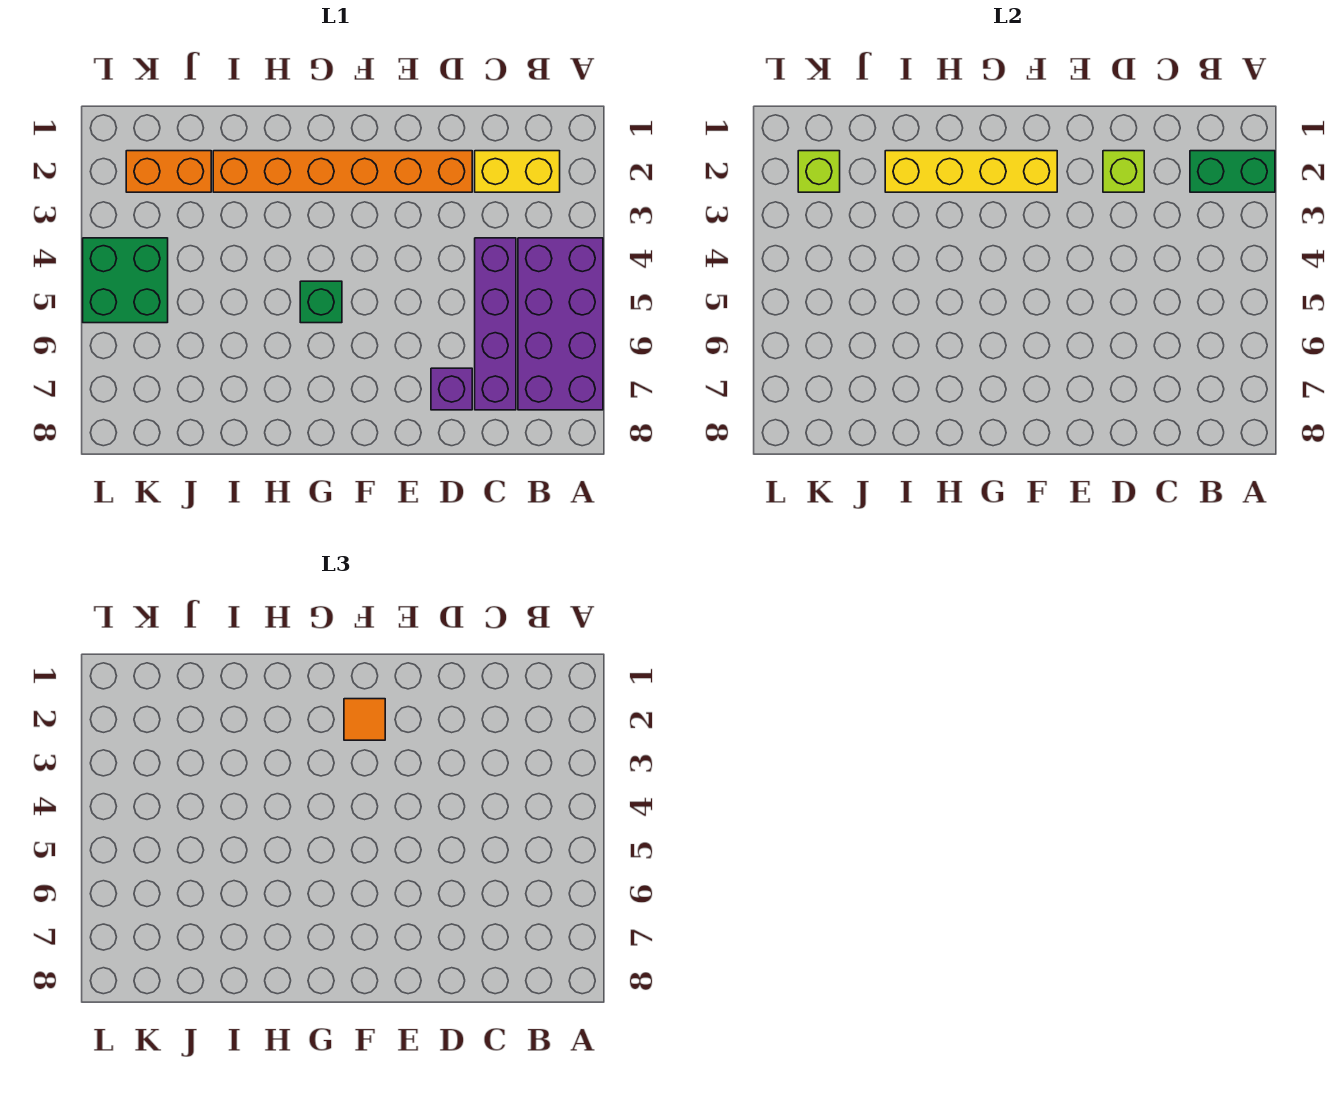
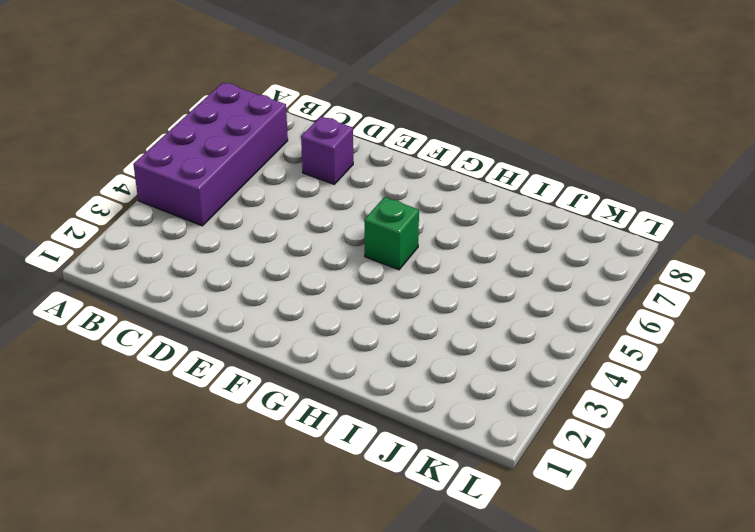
none -> yellow brick B2:C2 level 1
none -> purple brick C4:C7 level 1
none -> orange brick D2:I2 level 1

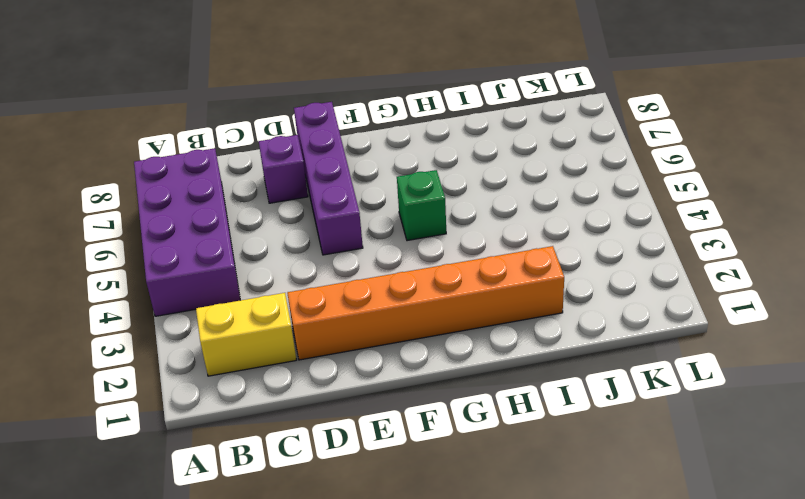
purple brick E5:E8 level 1 -> purple brick C4:C7 level 1
none -> orange brick J2:K2 level 1
none -> green brick K4:L5 level 1
none -> green brick A2:B2 level 2

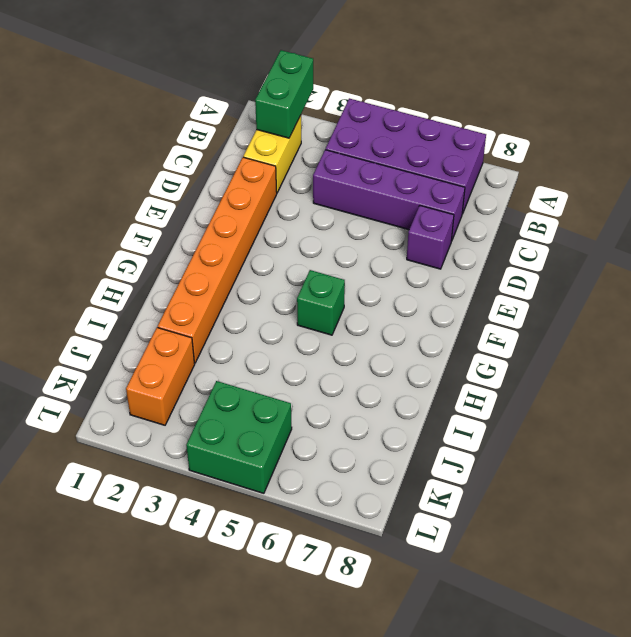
none -> lime brick D2 level 2
none -> yellow brick F2:I2 level 2
none -> lime brick K2 level 2

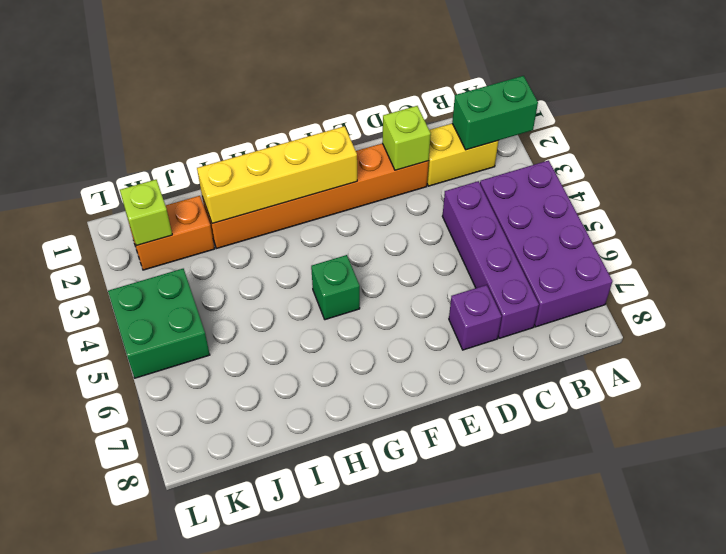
none -> orange tile F2 level 3

